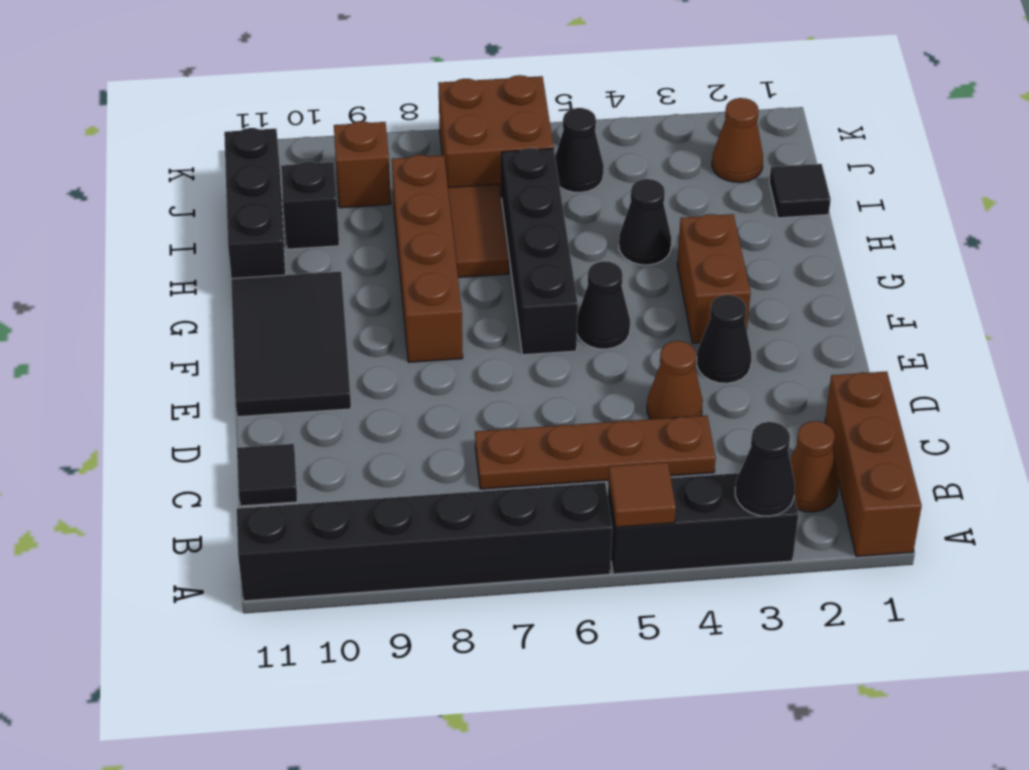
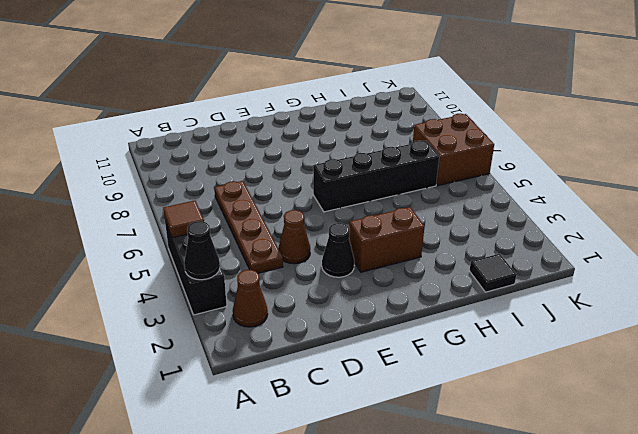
none -> brown brick A1:C1 level 1
none -> black brick A6:A11 level 1
none -> black tile C11 level 1

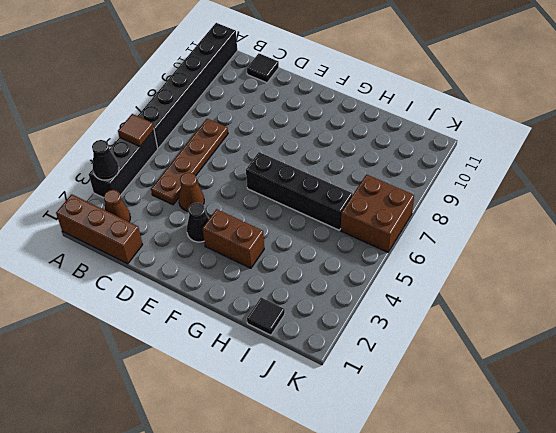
none -> black tile E10:G11 level 1
none -> black cone F5 level 1
none -> brown brick F8:I8 level 1

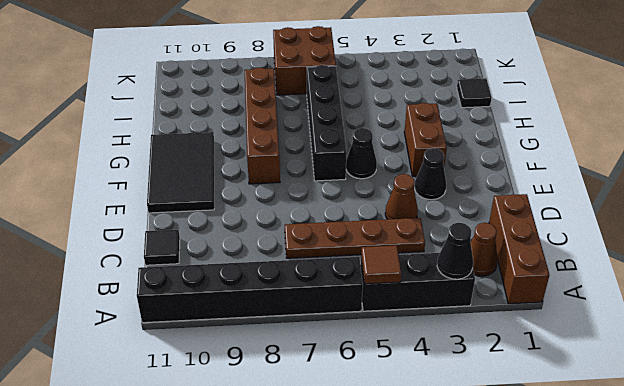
none -> black cone H4 level 1
none -> brown tile H7:I7 level 1
none -> black brick H11:J11 level 1

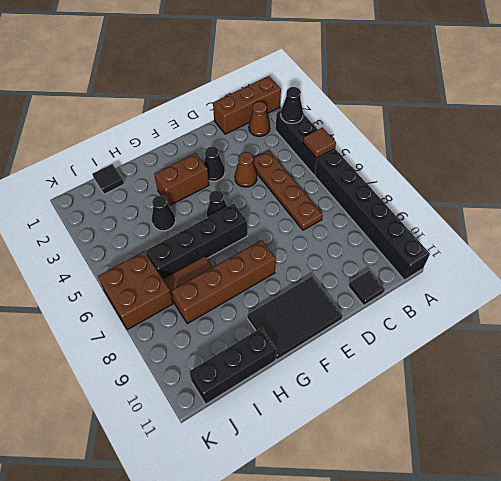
none -> black brick I10 level 1
none -> brown cone J2 level 1
none -> black cone J5 level 1

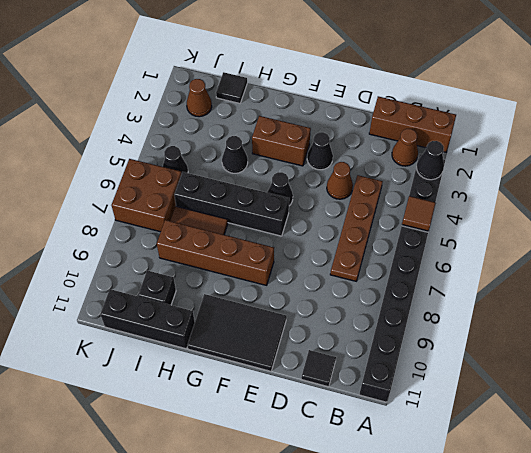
none -> brown brick J9 level 1

